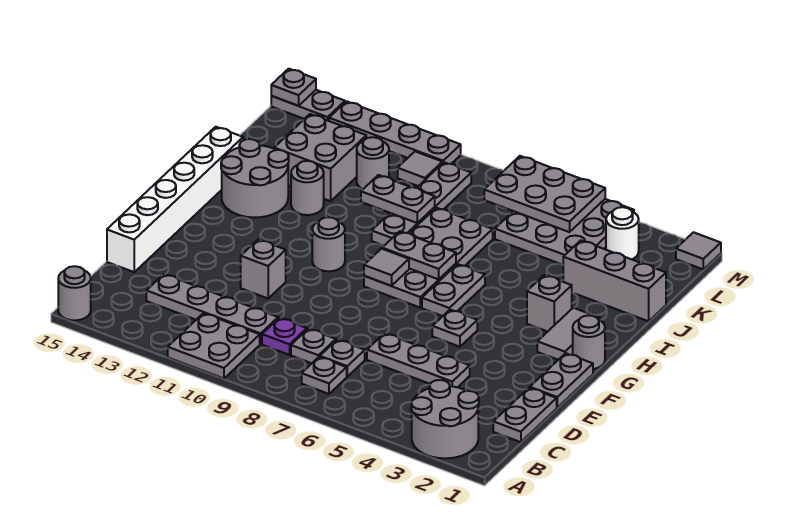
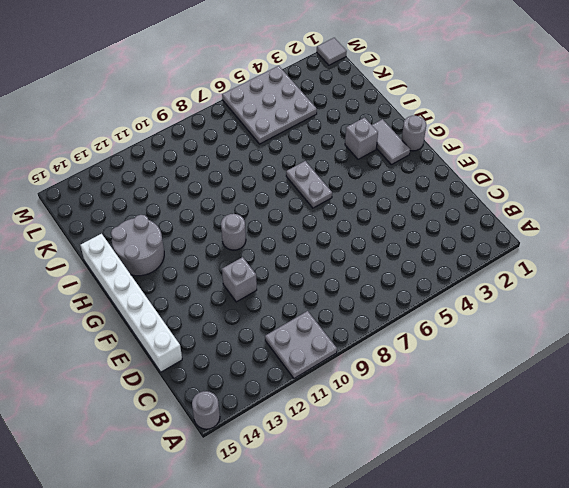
none -> grey round brick A2:B3 level 1
none -> grey plate B7 level 1
none -> grey plate C1:D1 level 1
none -> grey plate C7 level 1

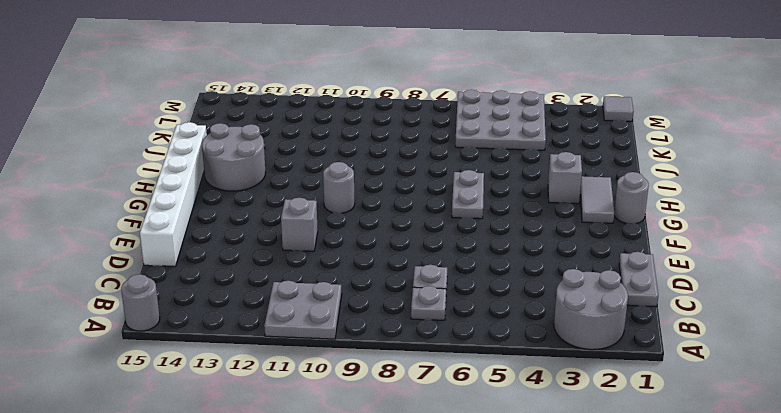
none -> grey plate C8 level 1
none -> purple plate C9 level 1
none -> grey plate C10:C13 level 1
none -> grey plate D4:D6 level 1

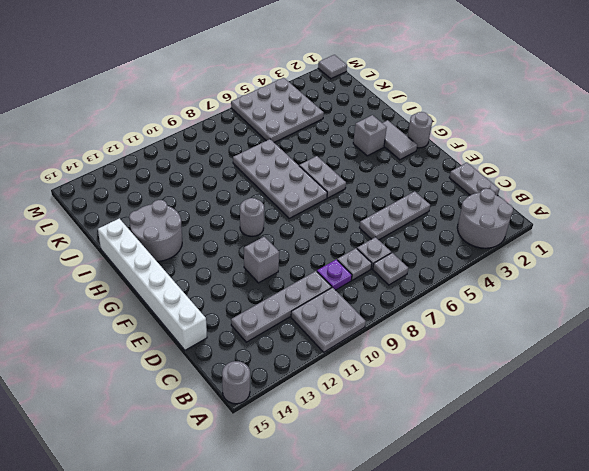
none -> grey plate E1:F1 level 1
none -> grey plate F5 level 1
none -> grey plate I9:L9 level 1
none -> grey round brick I12 level 1

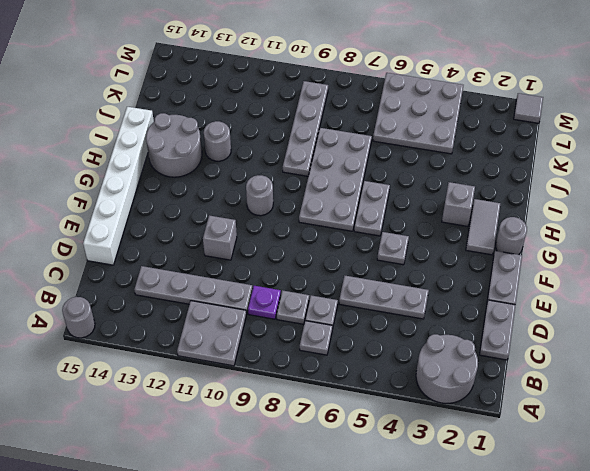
none -> grey brick J1:J3 level 1
none -> grey brick J12:K13 level 1
none -> grey round brick K11 level 1
none -> white round brick L3 level 1

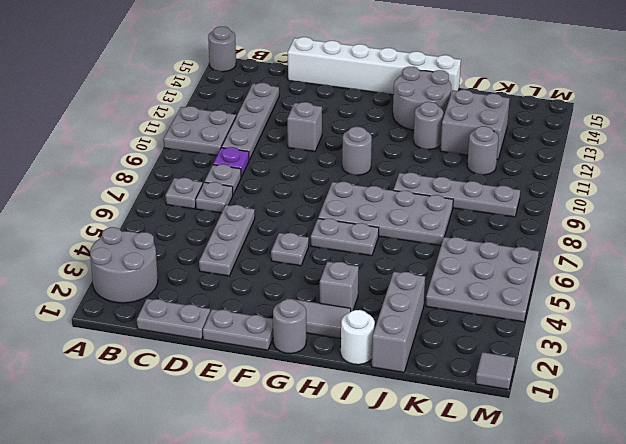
white round brick I1 level 1 -> white round brick L3 level 1
none -> grey tile L10 level 1
none -> grey plate M10:M13 level 1
none -> grey plate M14:M15 level 1
none -> grey tile G8 level 2

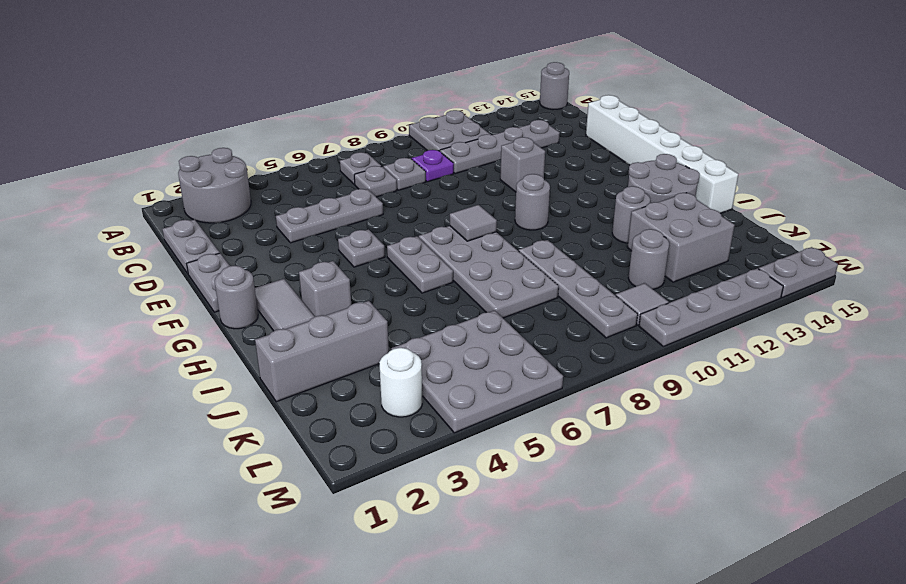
none -> grey tile M1 level 1
none -> grey plate H7:H8 level 2
none -> grey plate J9:J10 level 2
none -> grey plate L5:M7 level 2

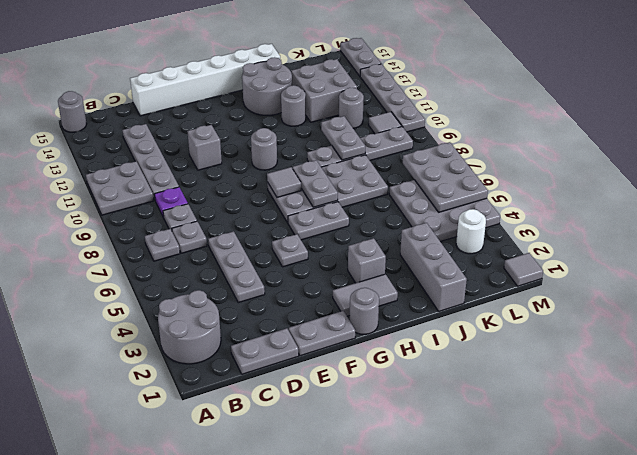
none -> grey plate M15 level 2

